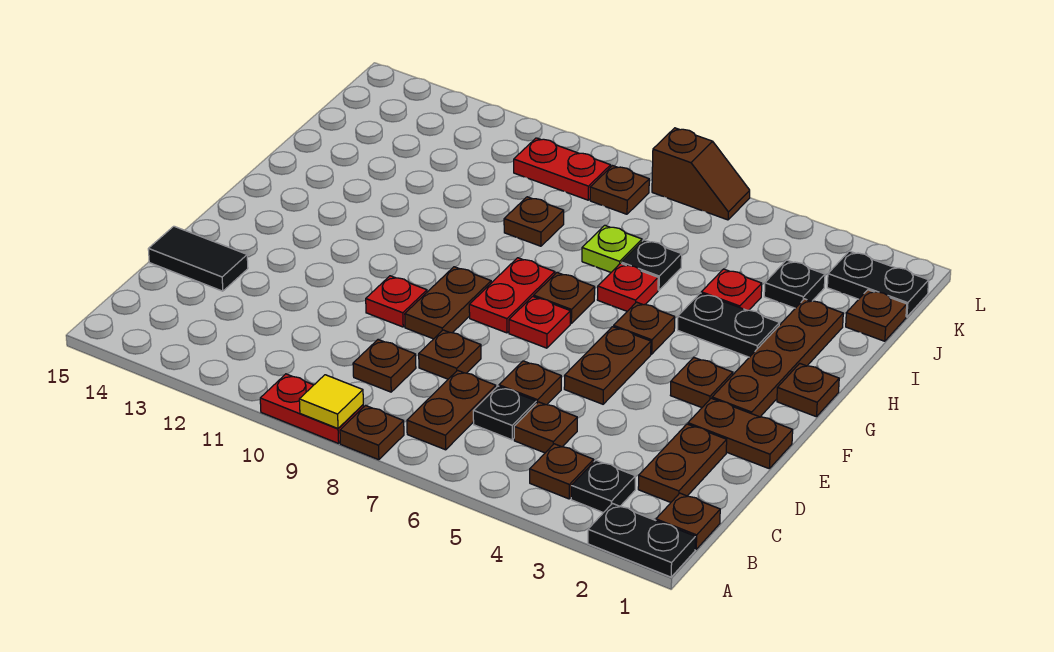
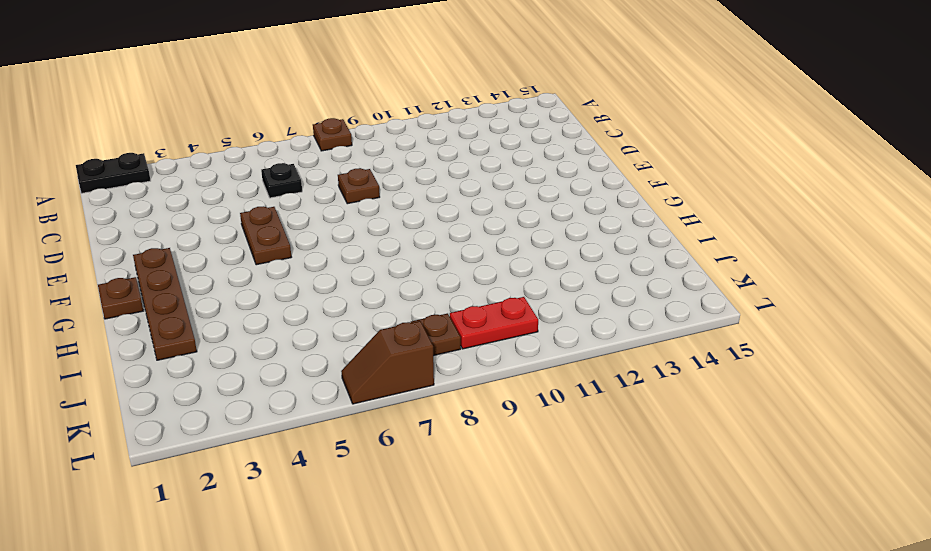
none -> red plate A9:A10 level 1
none -> brown plate B1 level 1
none -> black plate B3 level 1
none -> brown plate B4 level 1

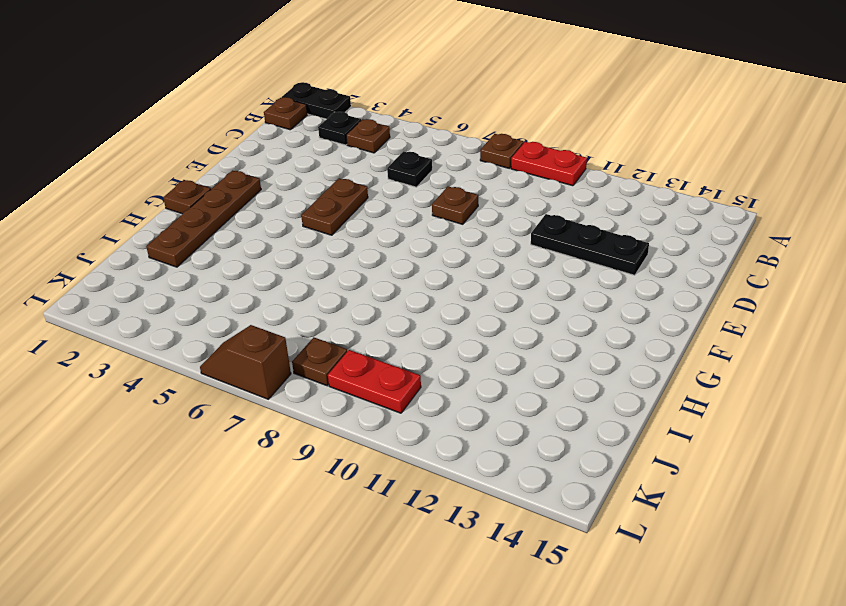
black plate D11:D13 level 1 -> none
none -> brown plate B7:C7 level 1
none -> brown plate C2:D2 level 1
none -> brown plate C5 level 1
none -> brown plate C9 level 1

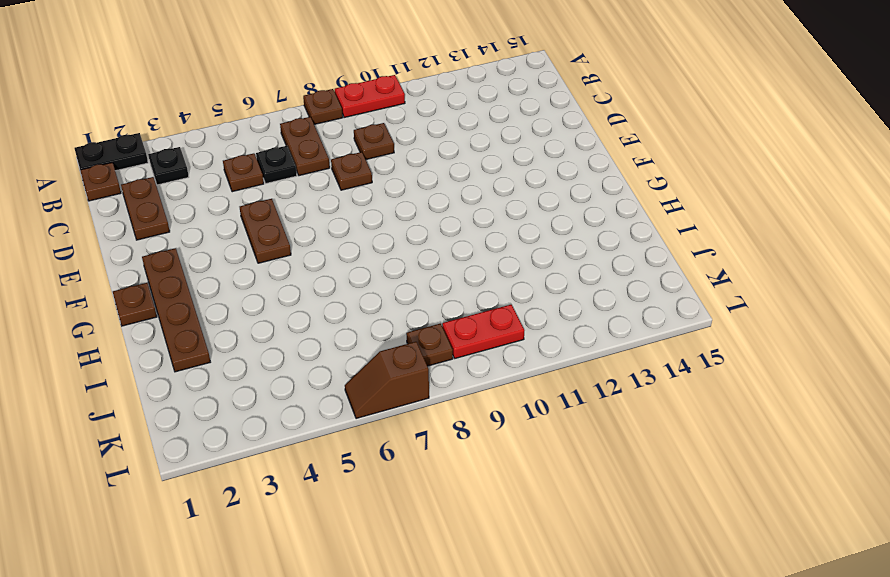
none -> brown plate B4 level 1
none -> brown plate D6 level 1
none -> black tile D14:D15 level 1
none -> brown plate E1:E2 level 1

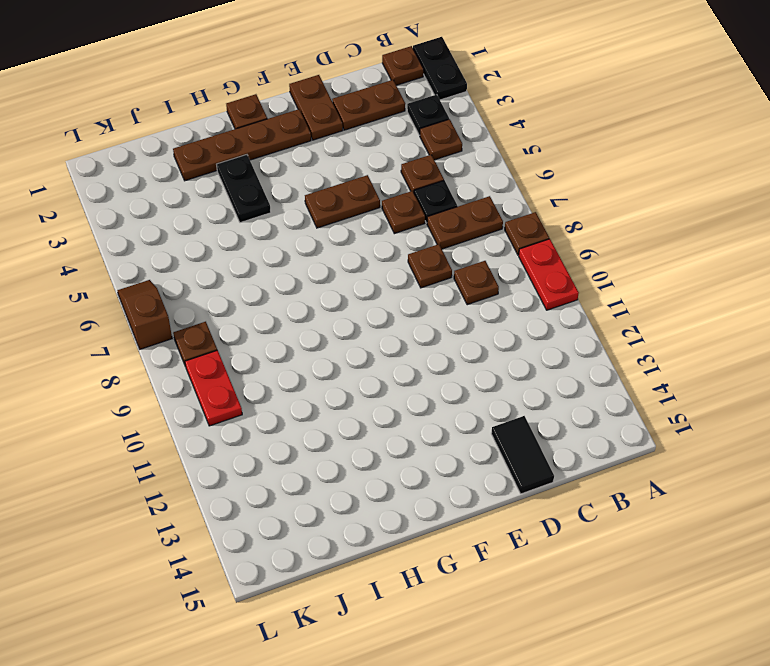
none -> brown plate E9:F9 level 1
none -> red plate E10 level 1
none -> brown plate F3 level 1
none -> red plate F7 level 1

